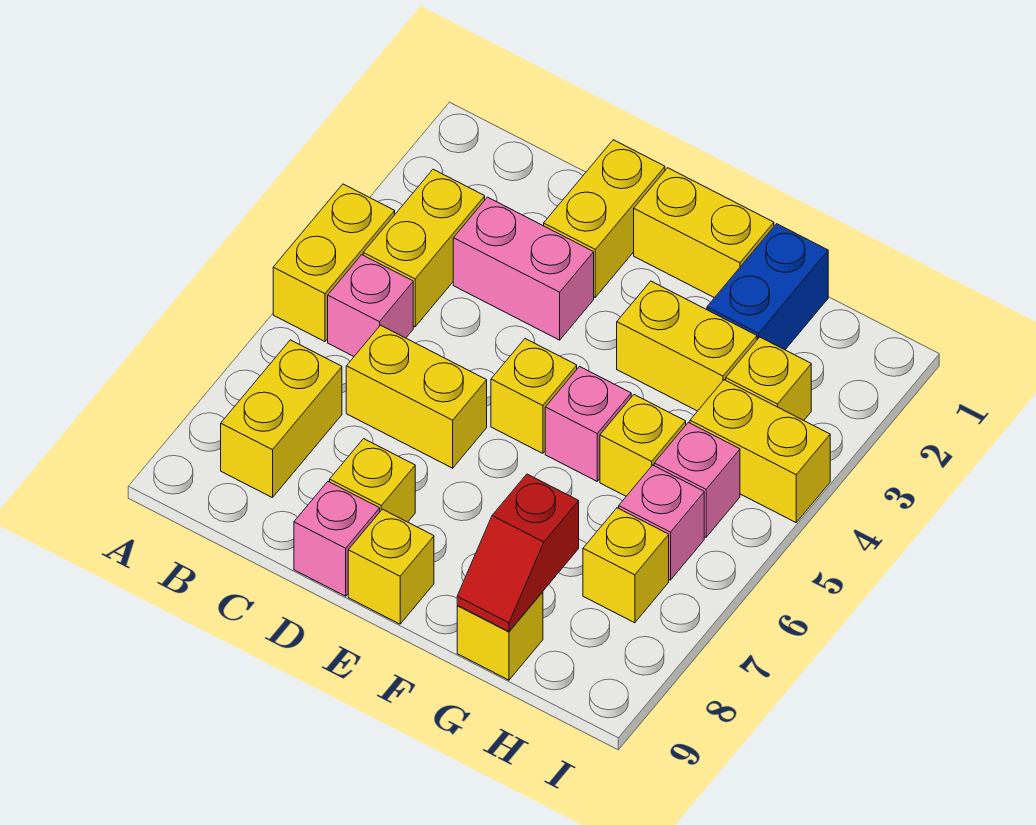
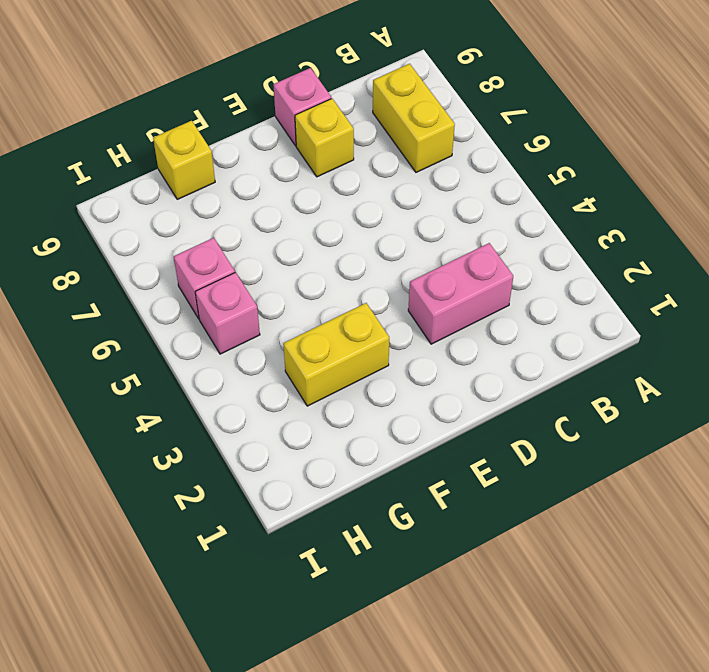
none -> yellow brick A4:A5 level 1
none -> yellow brick B3:B4 level 1
none -> pink brick B5 level 1

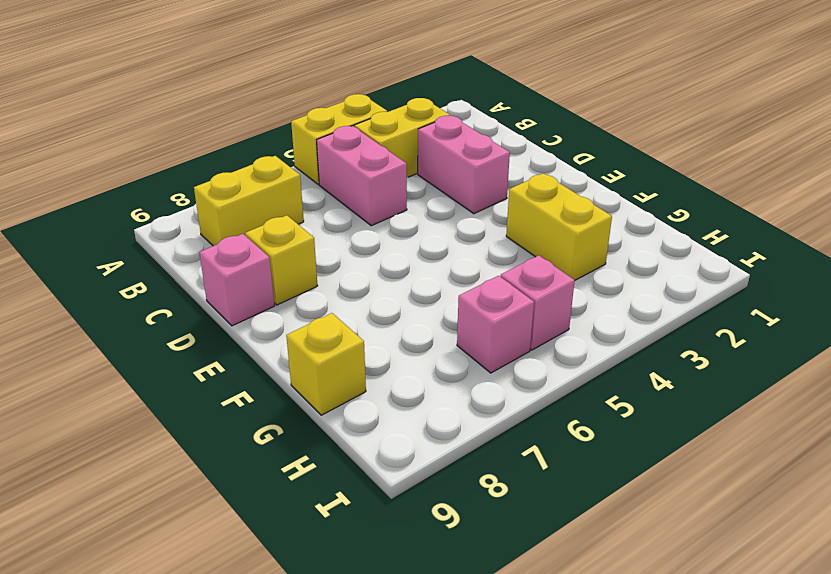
pink brick B5:C5 level 1 -> pink brick B5 level 1
none -> yellow brick C6:D6 level 1
none -> yellow brick D1:D2 level 1
none -> yellow brick E1:F1 level 1

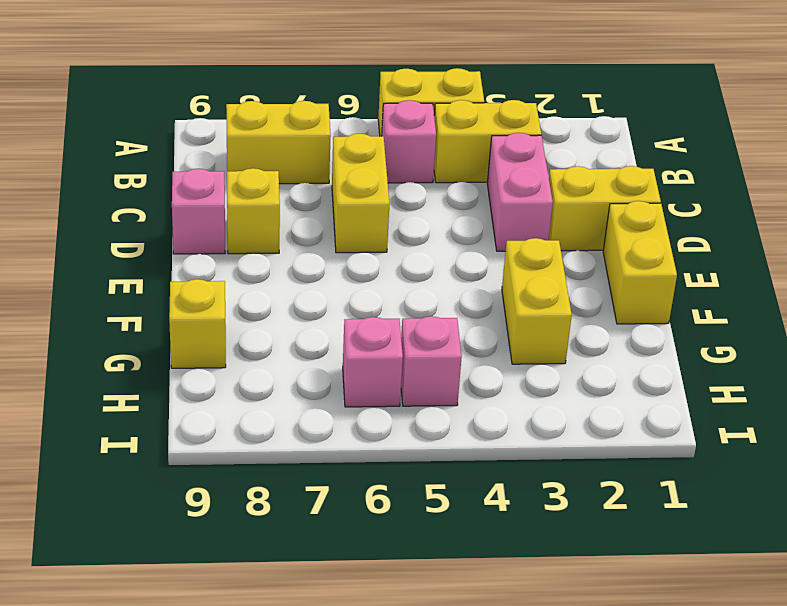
none -> yellow brick E5 level 1
none -> yellow brick E9 level 1
none -> pink brick F5 level 1

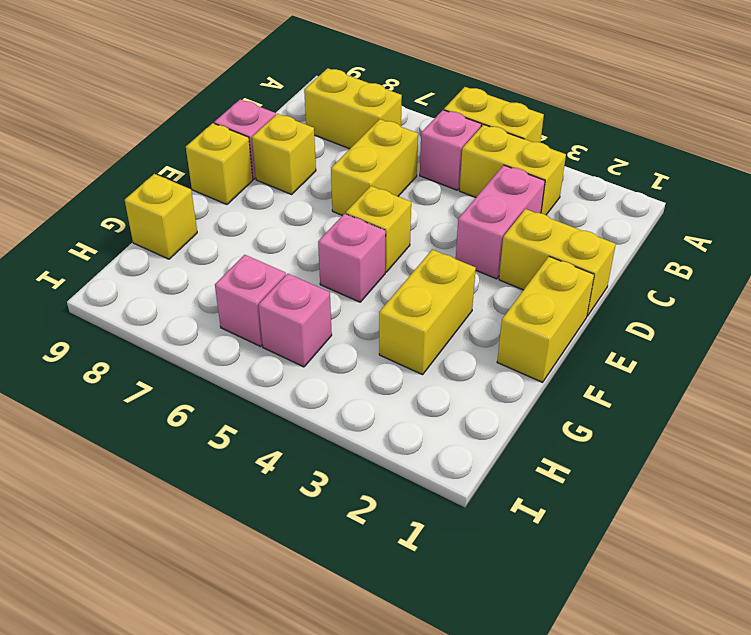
none -> blue brick G1:G2 level 1
none -> yellow brick G5 level 1
none -> yellow brick H3 level 1

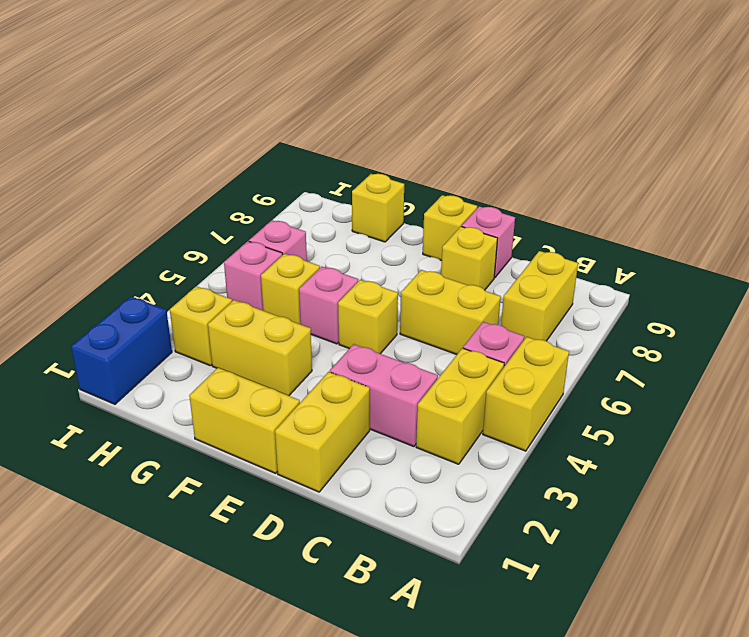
blue brick I1:I2 level 1 -> blue brick G1:G2 level 1
none -> yellow brick H4:I4 level 1
none -> yellow brick H7 level 1
none -> red slope G8:G9 level 2 top 8

